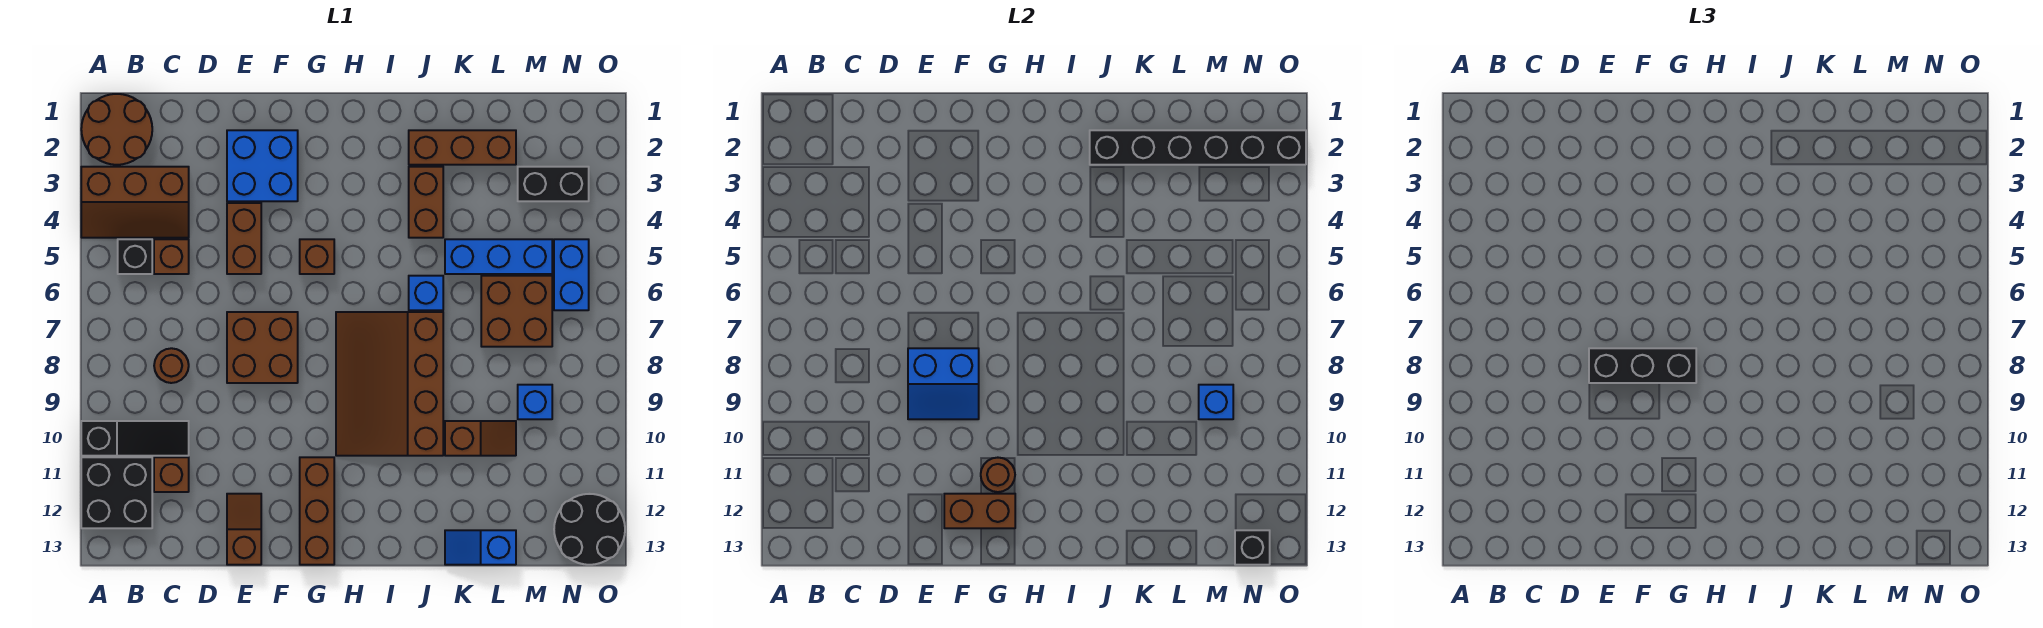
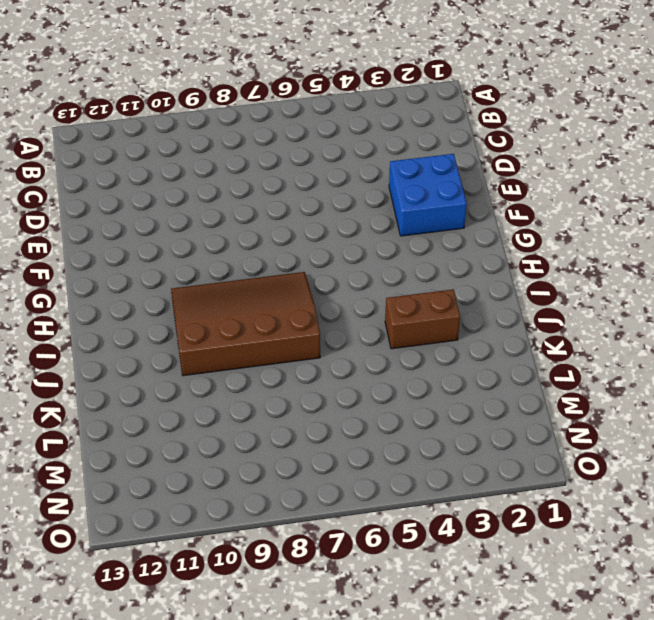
none -> brown round brick A1:B2 level 1
none -> brown slope A3:C4 level 1 top 3
none -> black slope A10:C10 level 1 top A
none -> black brick A11:B12 level 1

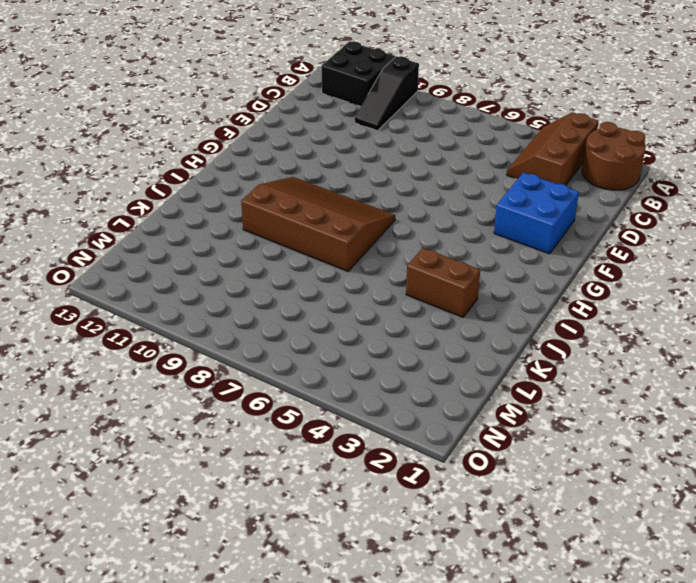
none -> black brick B5 level 1
none -> brown brick C5 level 1
none -> brown round brick C8 level 1
none -> brown brick C11 level 1

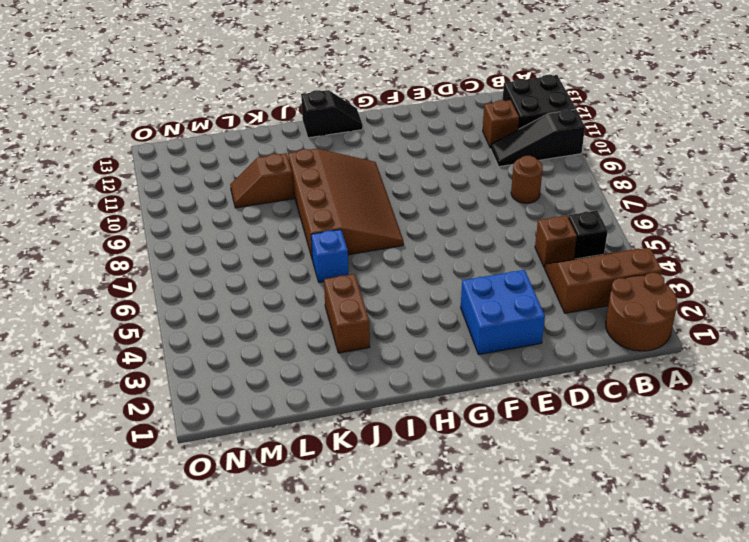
black slope H13:I13 level 1 top I -> none
none -> brown brick E4:E5 level 1
none -> brown brick E7:F8 level 1
none -> brown slope E12:E13 level 1 top 13
none -> brown brick G5 level 1

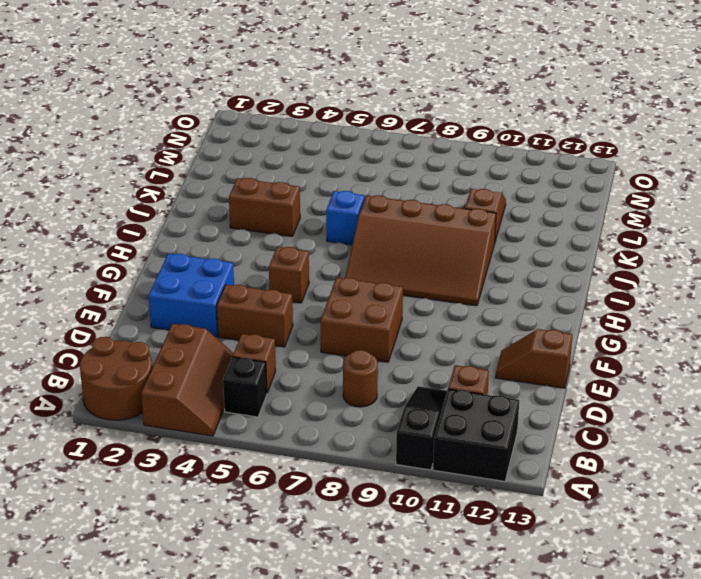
none -> brown brick G11:G13 level 1
none -> brown brick J2:L2 level 1
none -> blue brick K5:M5 level 1
none -> blue slope K13:L13 level 1 top L

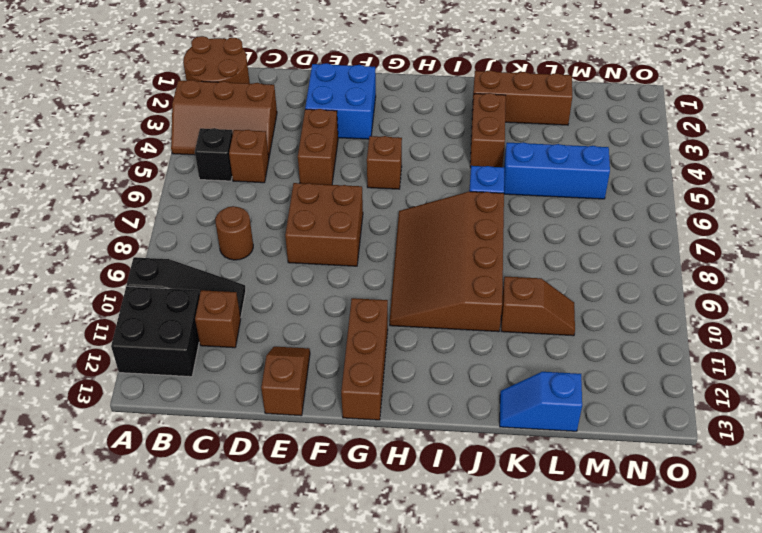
none -> brown brick L6:M7 level 1
none -> black brick M3:N3 level 1
none -> blue brick M9 level 1
none -> blue brick N5:N6 level 1

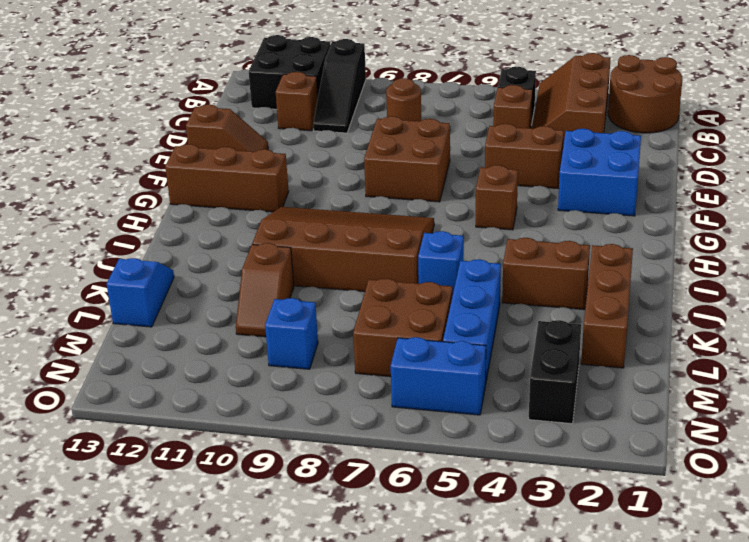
none -> black round brick N12:O13 level 1
none -> blue slope E8:F9 level 2 top 8
none -> brown brick F12:G12 level 2
none -> brown round brick G11 level 2

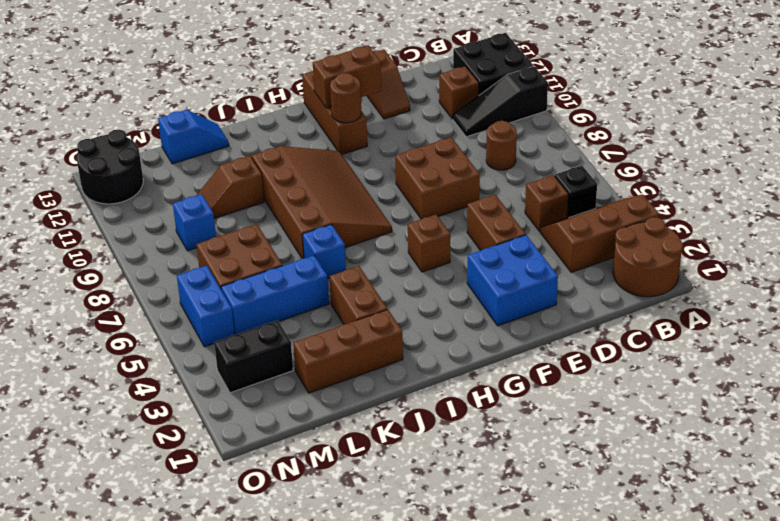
none -> blue slope E8:F9 level 2 top 8
none -> black brick J2:O2 level 2
none -> blue brick M9 level 2
none -> black brick N13 level 2

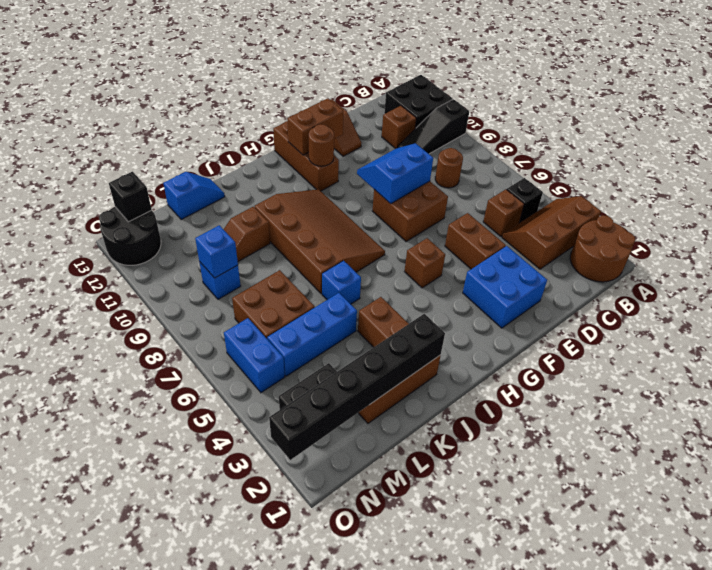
none -> black brick E8:G8 level 3

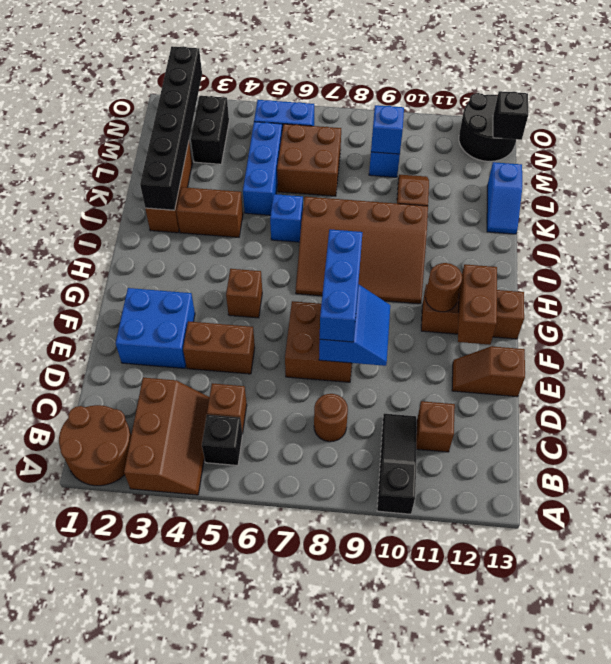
blue brick E8:G8 level 3 -> black brick E8:G8 level 3
none -> black brick A11:B12 level 1

